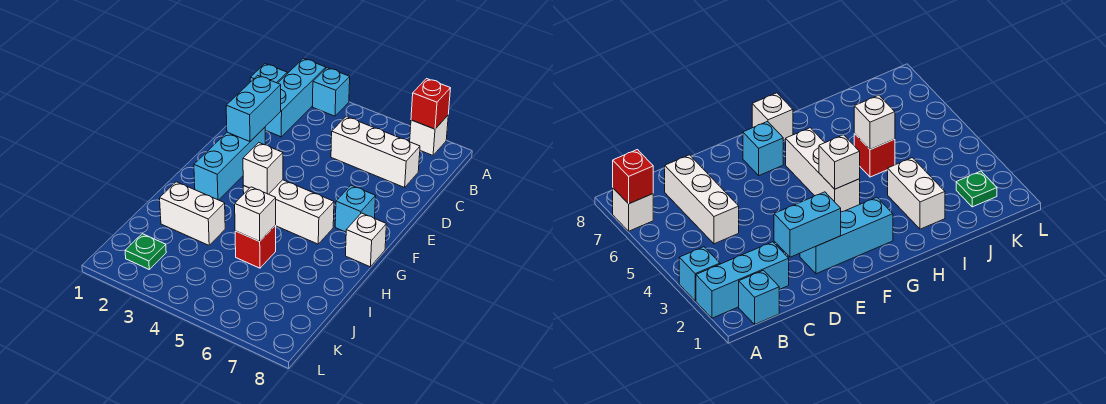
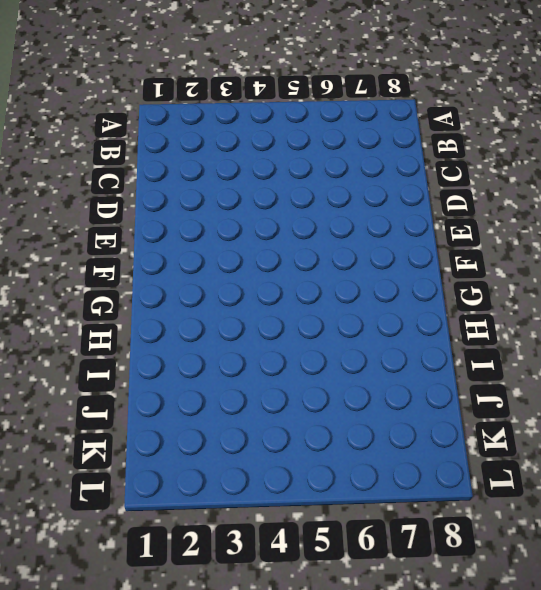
none -> cyan brick A2:C2 level 1
none -> cyan brick A3 level 1
none -> white brick A7 level 1

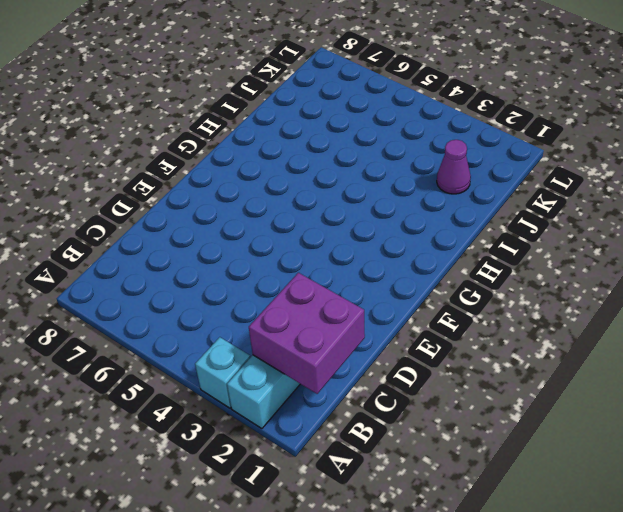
purple brick B1:C2 level 2 -> none
purple cone J2 level 1 -> none
none -> white brick A7 level 1
none -> cyan brick B1 level 1
none -> white brick C5:C7 level 1

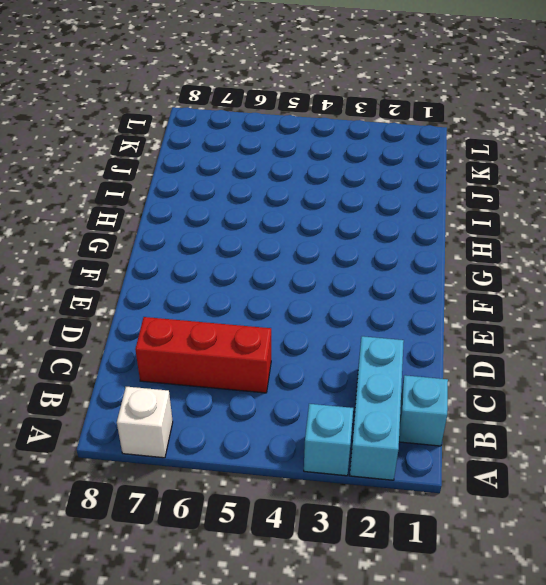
red brick C5:C7 level 1 -> white brick C5:C7 level 1
none -> cyan brick E2:G2 level 1
none -> cyan brick F7 level 1
none -> white brick G4:G6 level 1

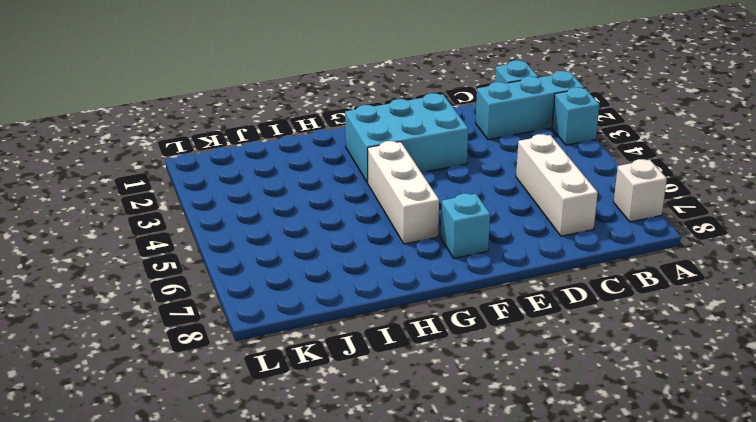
cyan brick E2:G3 level 1 -> cyan brick E2:G2 level 1
none -> white brick G8 level 1
none -> white brick I2:I3 level 1
none -> red brick I5 level 1

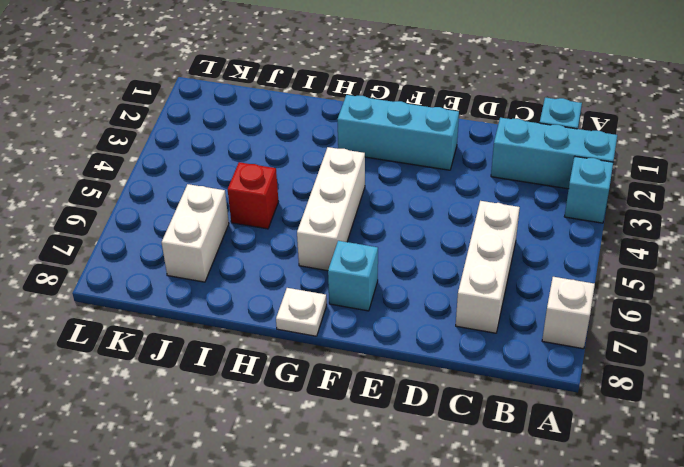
white plate G8 level 1 -> white brick G8 level 1
white brick J6:J7 level 1 -> white brick I2:I3 level 1
none -> green plate K2 level 1
none -> red brick A7 level 2
none -> cyan brick D2:E2 level 2

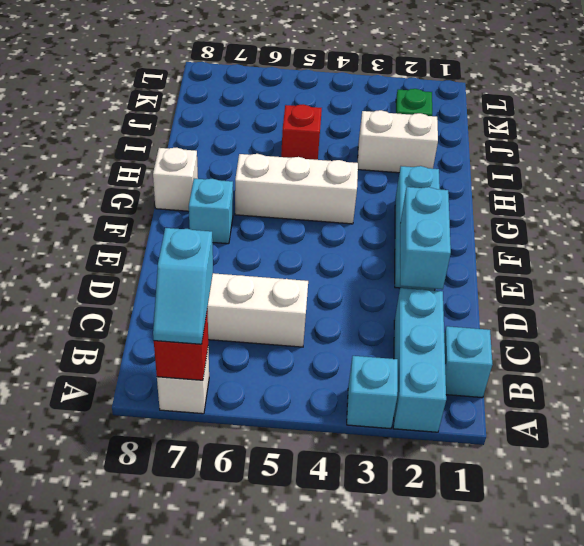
cyan slope A7:B7 level 3 top B -> none
none -> white brick G4 level 2
none -> white brick I5 level 2

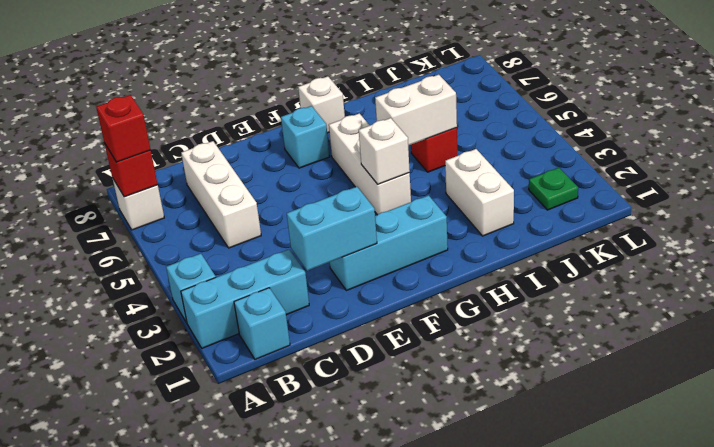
red brick A7 level 3 -> none
white brick H5:I5 level 2 -> white brick I5 level 2

